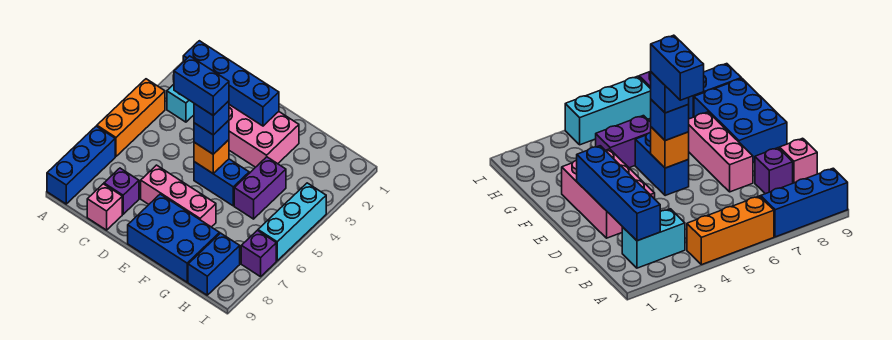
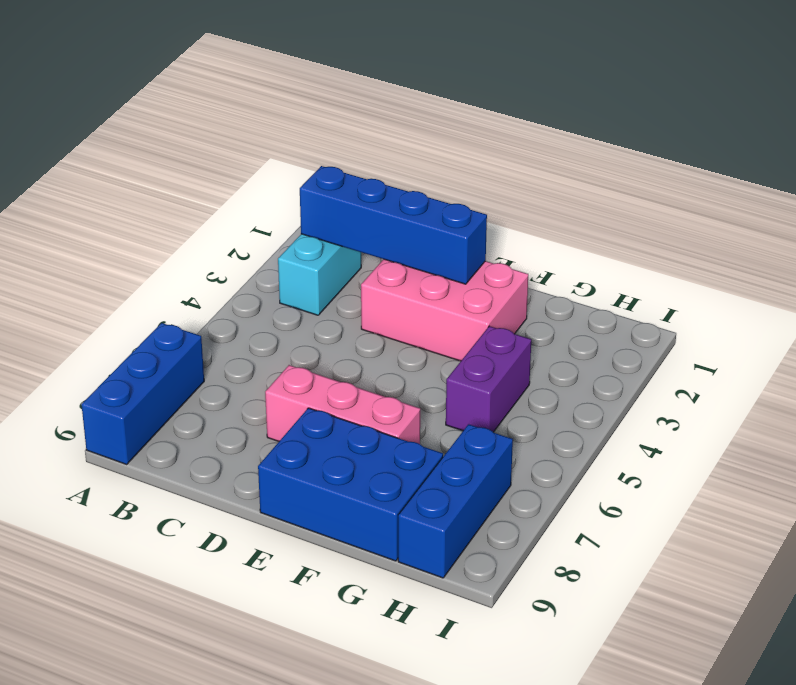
blue brick H7:H9 level 1 -> blue brick H8:H9 level 1
none -> orange brick A4:A6 level 1
none -> purple brick C8 level 1
none -> pink brick C9 level 1

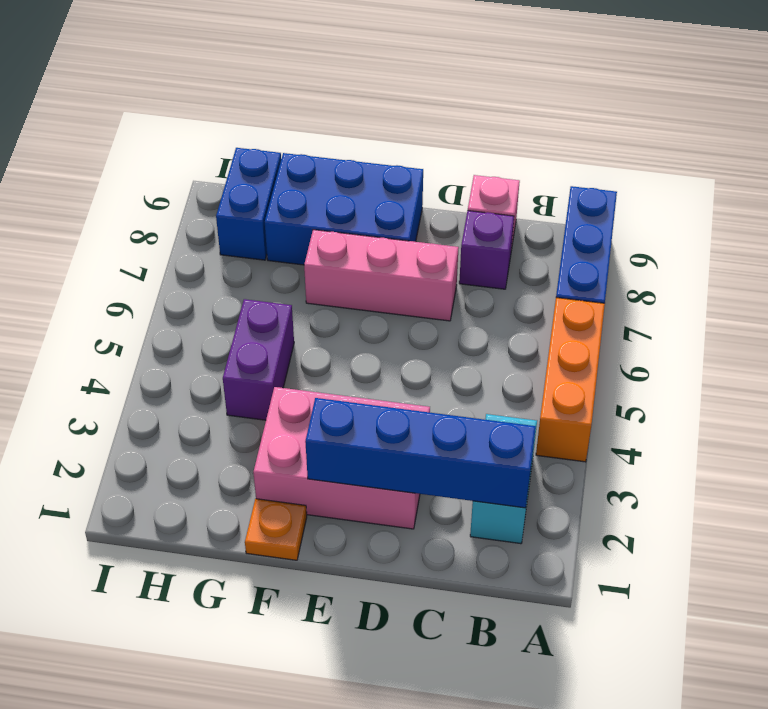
orange plate F1 level 1 -> none
none -> blue brick E5:F5 level 1
none -> cyan brick I4:I6 level 1
none -> purple brick I7 level 1

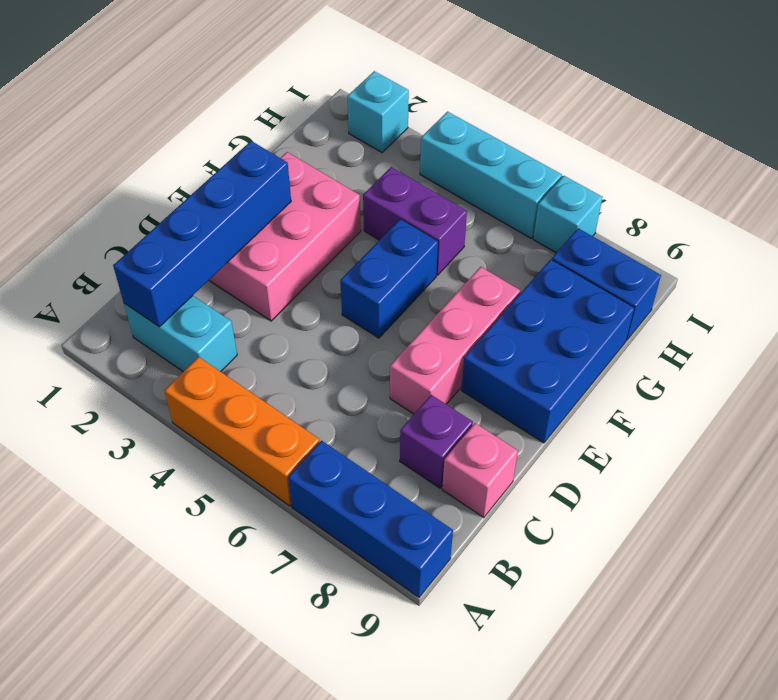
cyan brick I2 level 1 -> none
cyan brick I7 level 1 -> purple brick I7 level 1
none -> orange brick E5 level 2
none -> blue brick E5 level 3
none -> blue brick E5 level 4

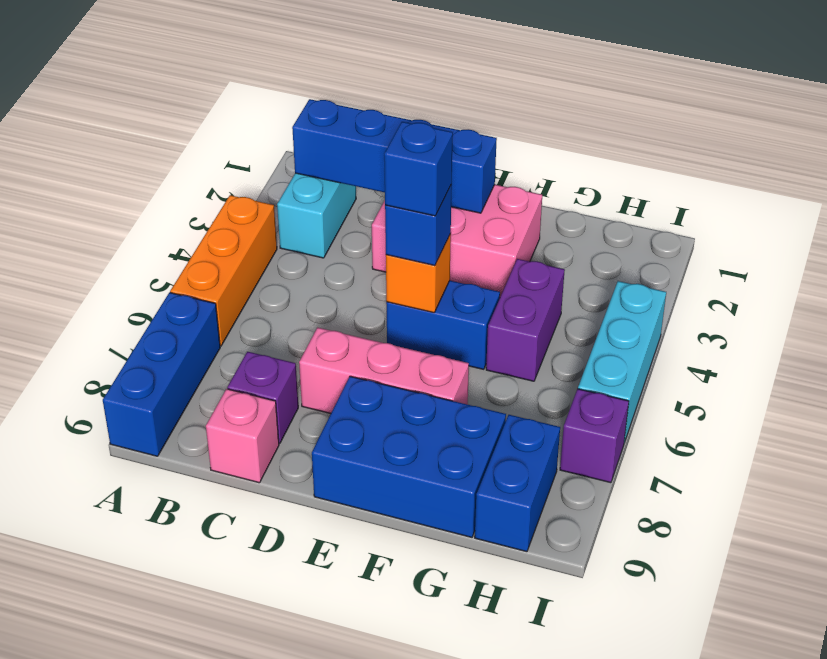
none -> blue brick D5:E5 level 5

